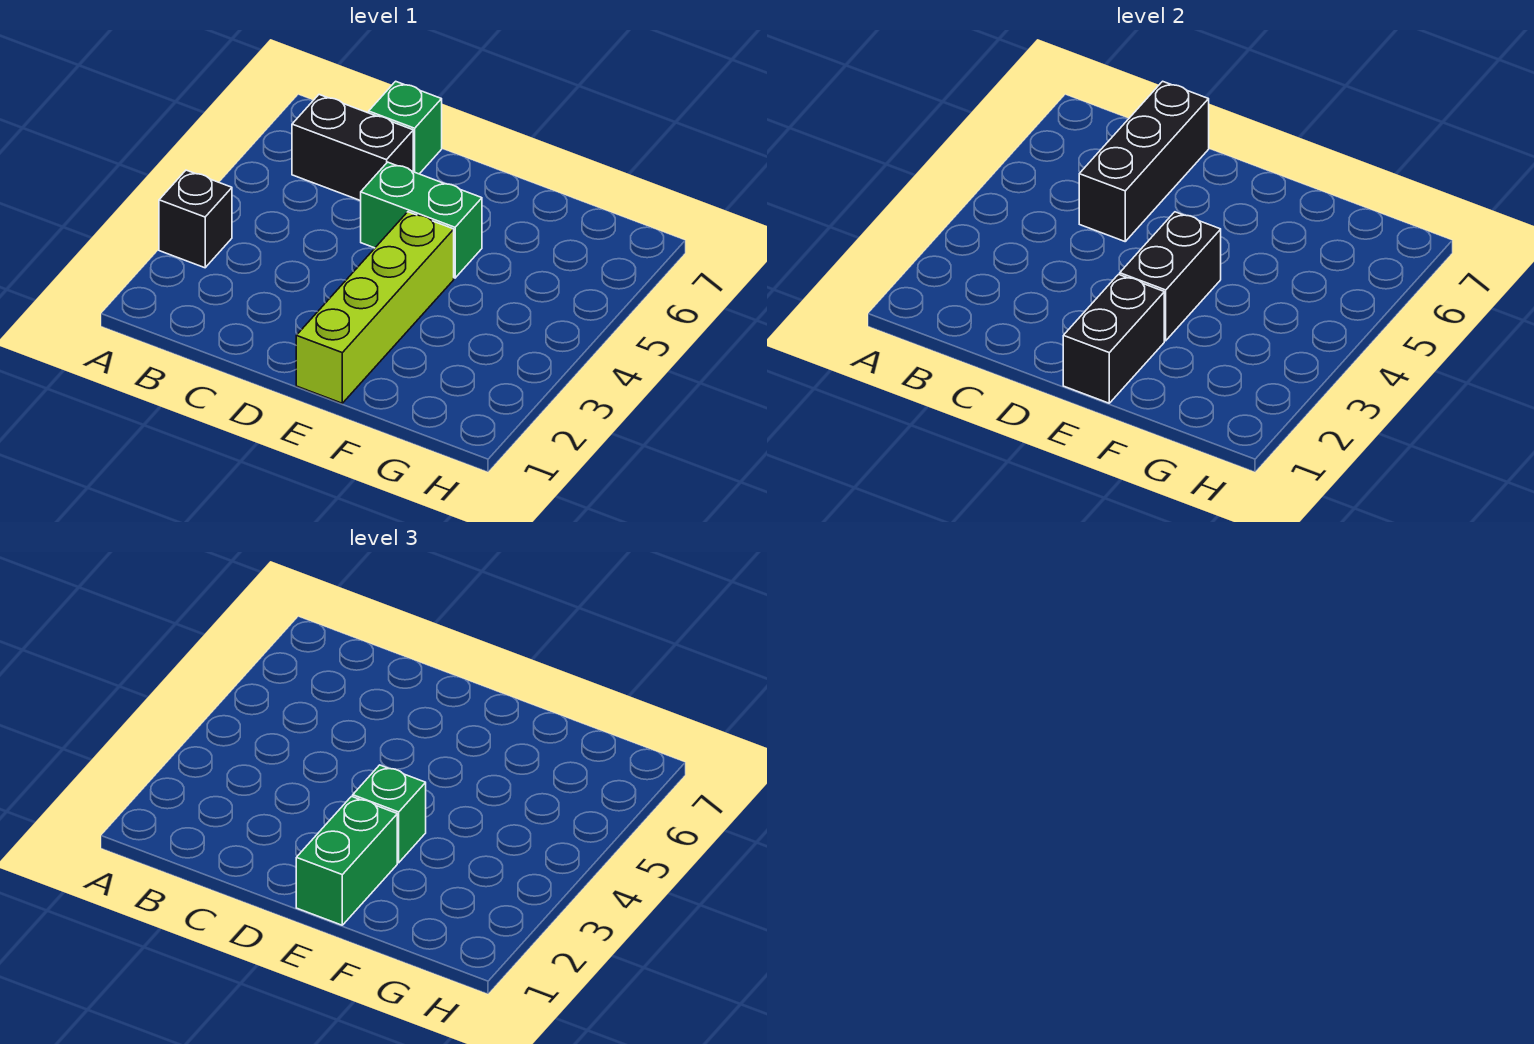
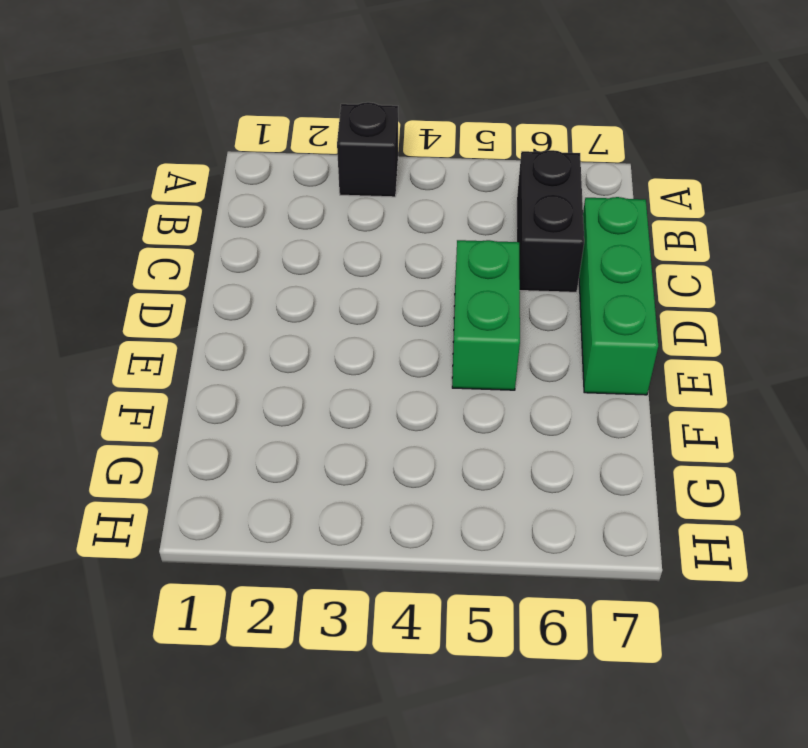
green brick C7:E7 level 1 -> green brick C7 level 1
none -> lime brick E1:E4 level 1
none -> black brick C5:C7 level 2

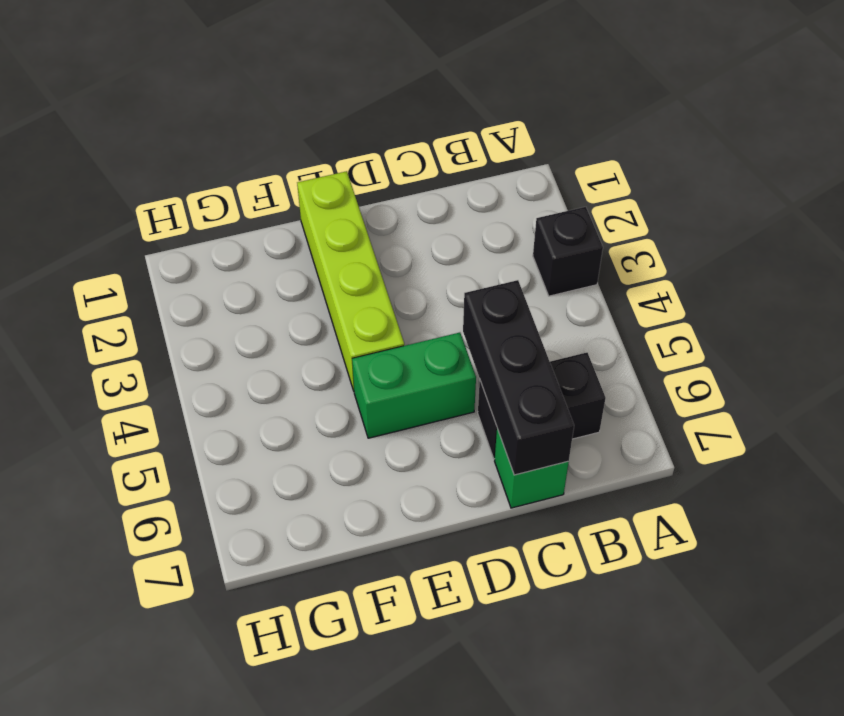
none -> black brick E1:E2 level 2
none -> black brick E3:E4 level 2

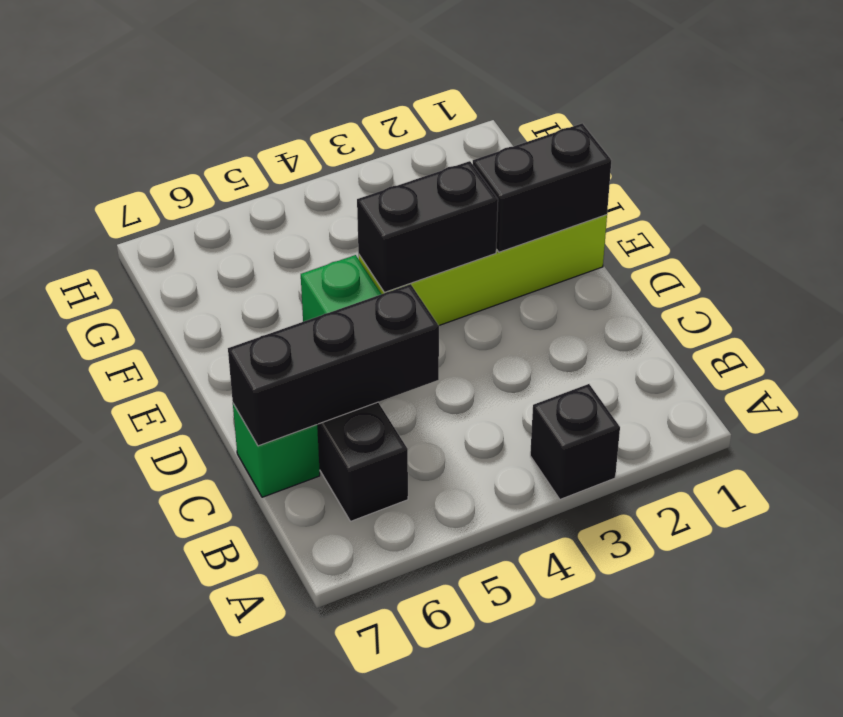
none -> green brick E1:E2 level 3
none -> green brick E3 level 3

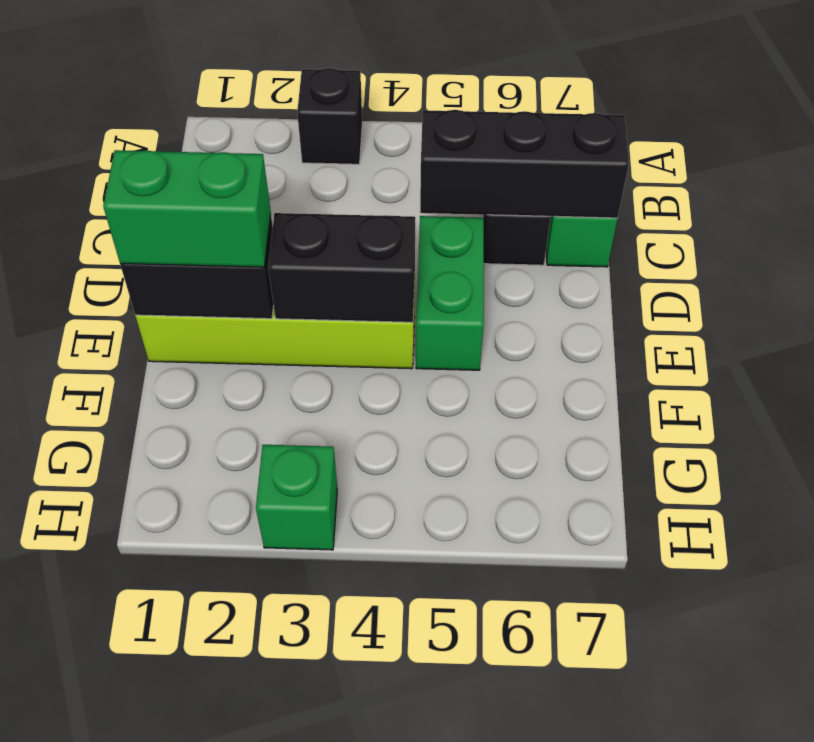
green brick H3 level 1 -> green brick E3 level 3

